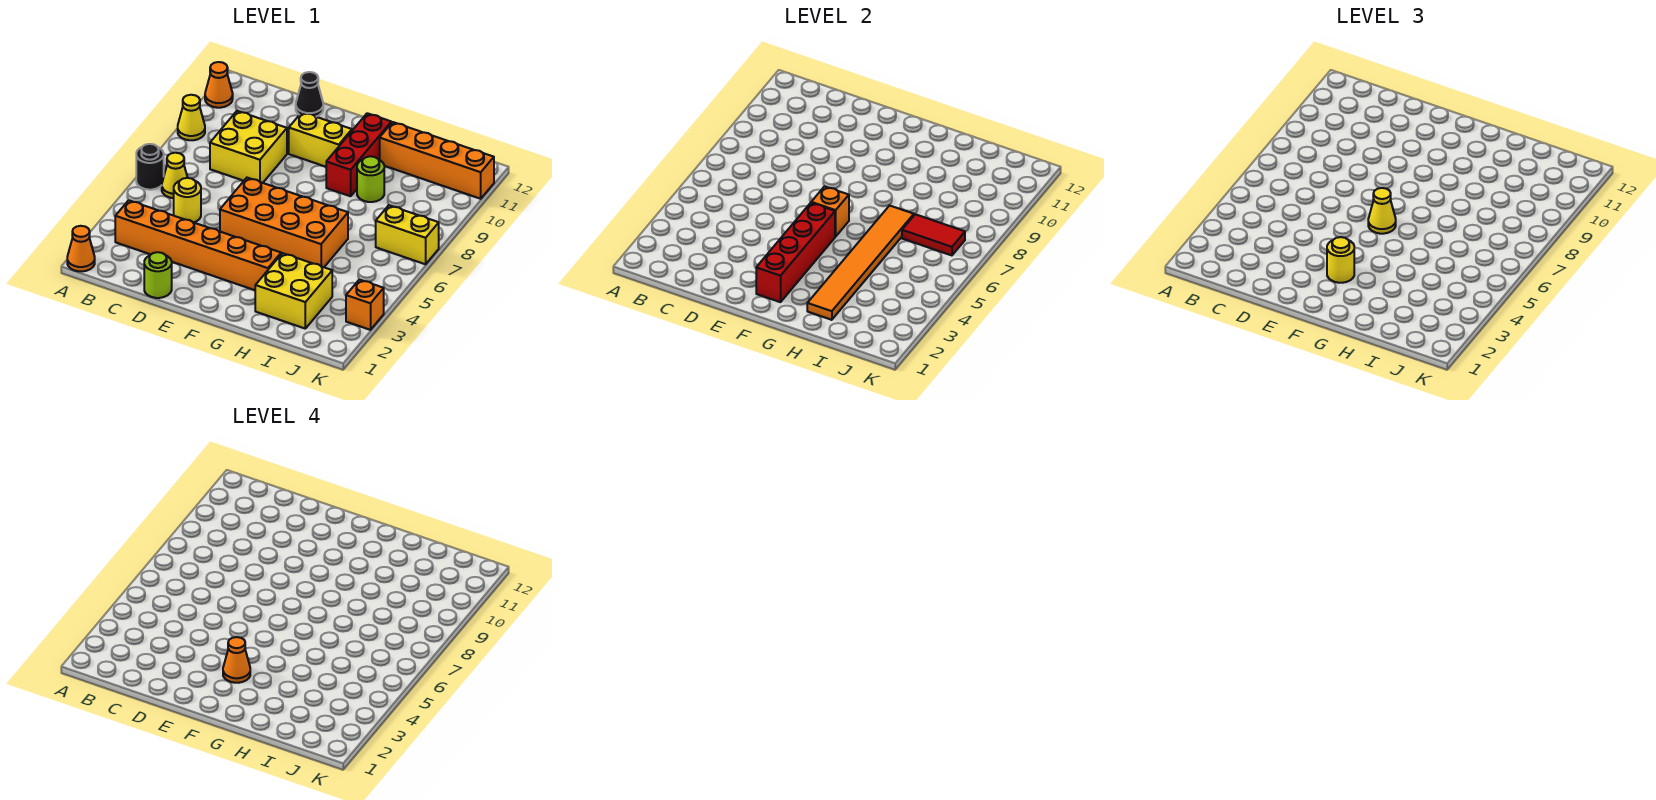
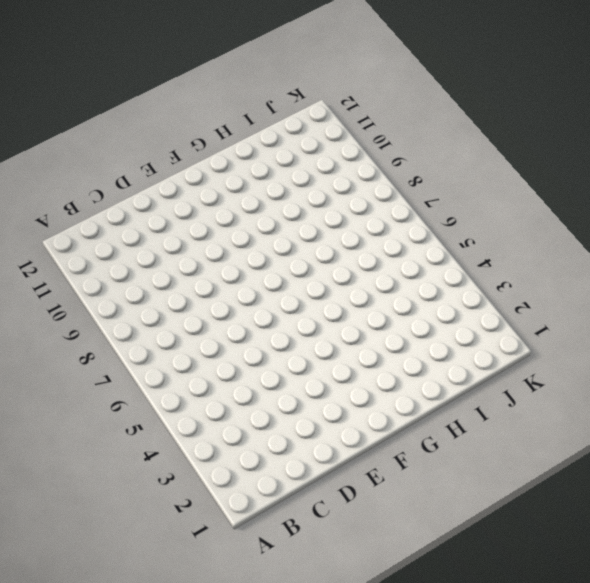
none -> orange cone A1 level 1
none -> black round brick A6 level 1
none -> yellow cone A9 level 1

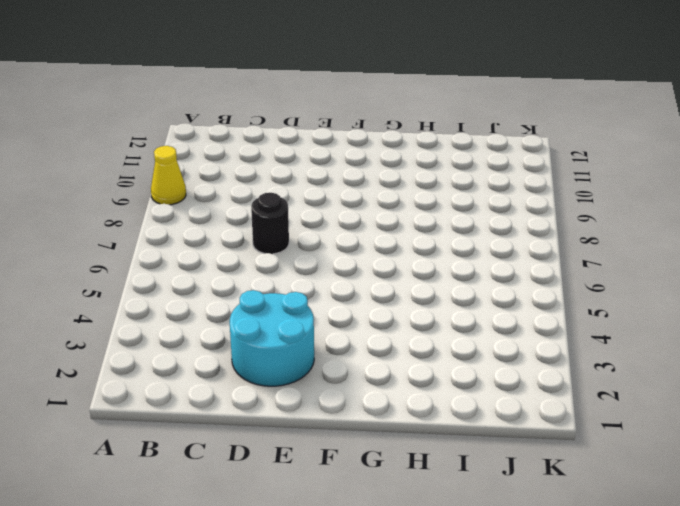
cyan round brick D2:E3 level 1 -> orange brick B3:G3 level 1
black round brick D7 level 1 -> black round brick A6 level 1
none -> orange cone A1 level 1
none -> orange cone A11 level 1
none -> yellow cone B6 level 1

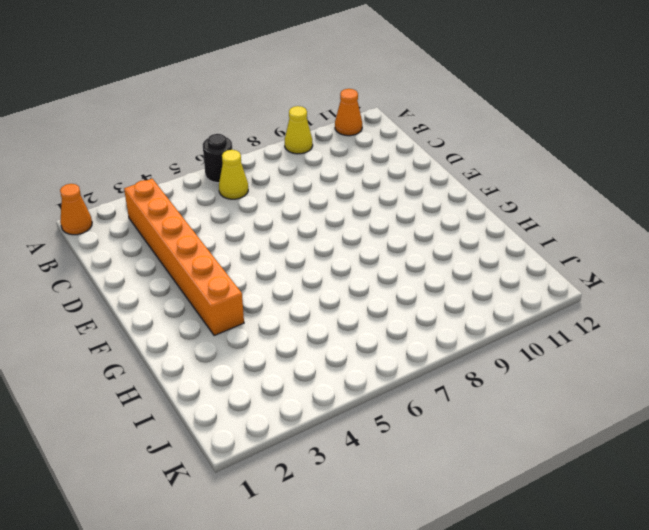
none -> yellow round brick C5 level 1
none -> yellow brick C8:D9 level 1
none -> lime round brick D1 level 1

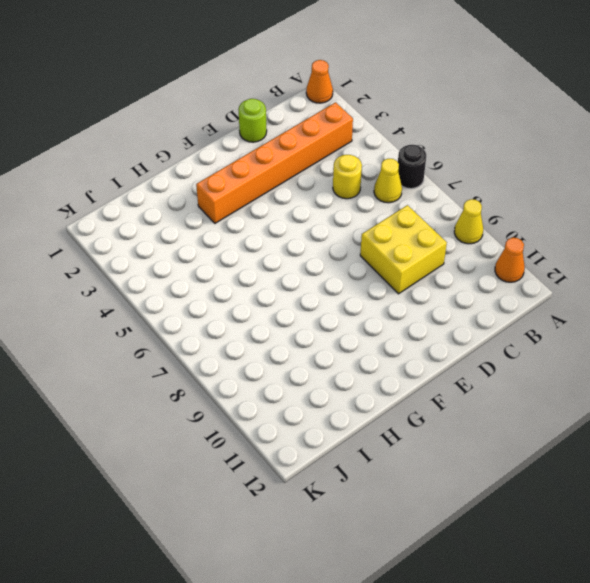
none -> black cone D12 level 1
none -> orange brick E5:H6 level 1
none -> yellow brick E10:F10 level 1

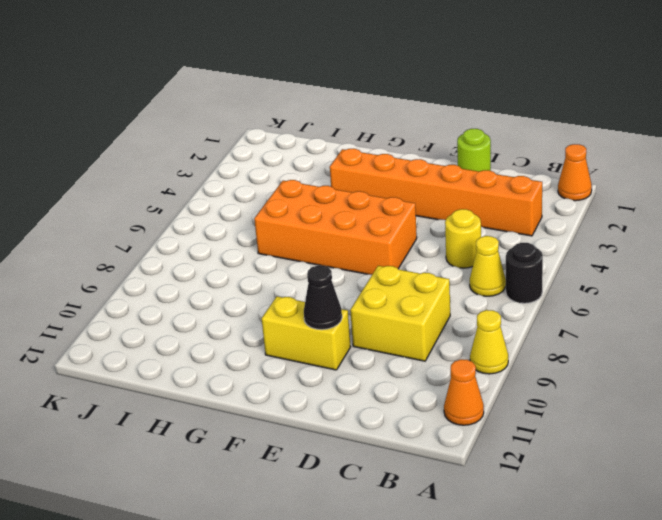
black cone E10 level 2 -> black cone D12 level 1
none -> red brick G9:G11 level 1
none -> yellow brick H2:I3 level 1
none -> lime round brick H9 level 1

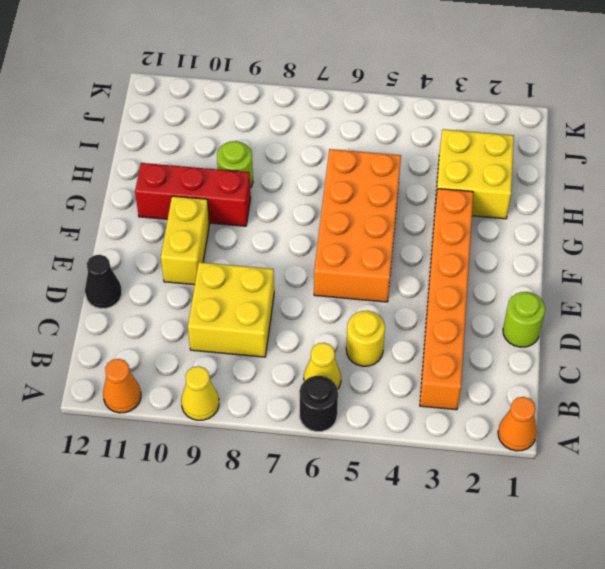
none -> orange brick H11:K11 level 1
none -> yellow brick J7:K7 level 1
none -> orange brick K3 level 1

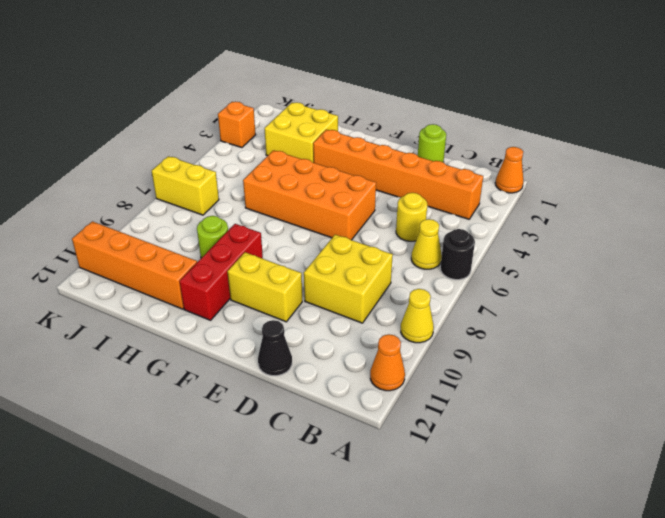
none -> red brick F2:F5 level 2
none -> orange brick F6 level 2
none -> orange tile H2:H7 level 2

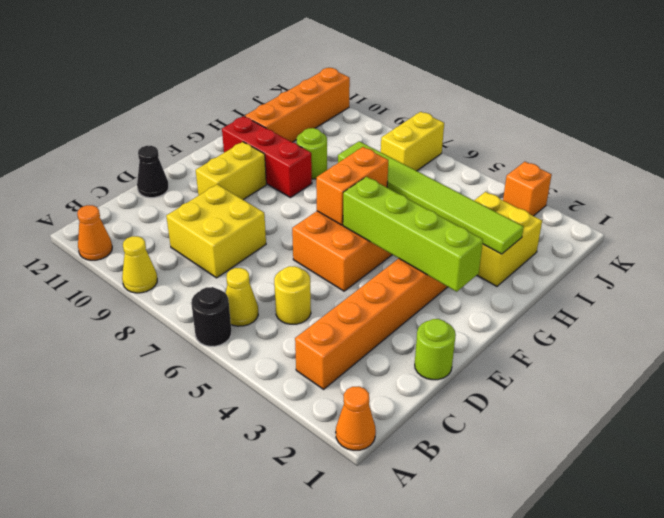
lime brick F2:F5 level 2 -> red brick F2:F5 level 2
orange brick F6:G6 level 2 -> orange brick F6 level 2
lime tile H2:H7 level 2 -> orange tile H2:H7 level 2
none -> red tile I7:J7 level 2
none -> yellow round brick F3 level 3
none -> yellow cone F6 level 3

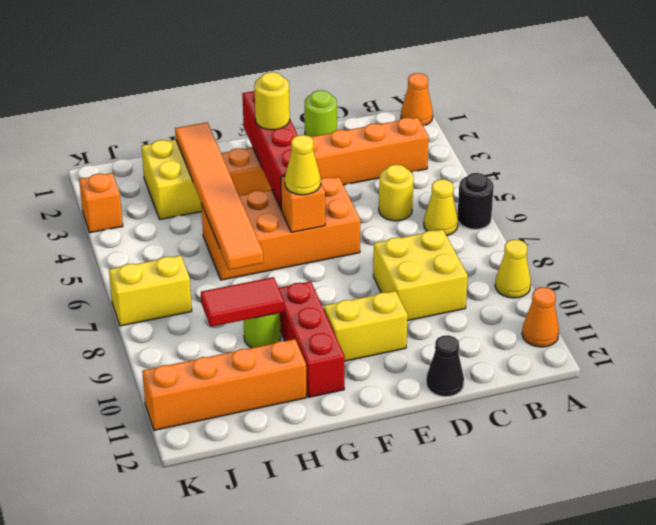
red tile H9:I9 level 2 -> red tile I7:J7 level 2
none -> orange cone F3 level 4

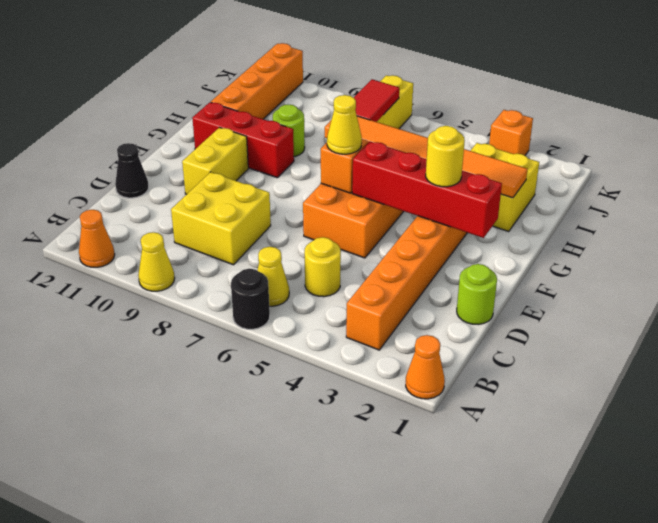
none -> orange cone F3 level 4

